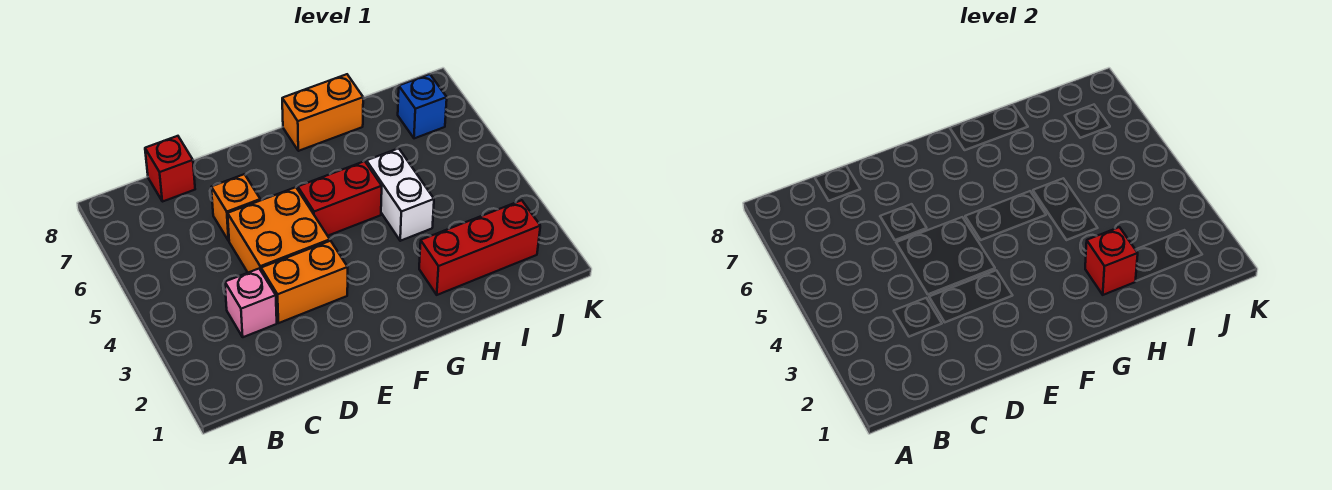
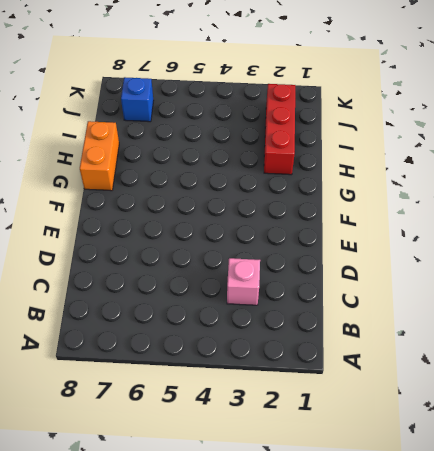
none -> red brick C8 level 1
none -> orange brick D3:E3 level 1

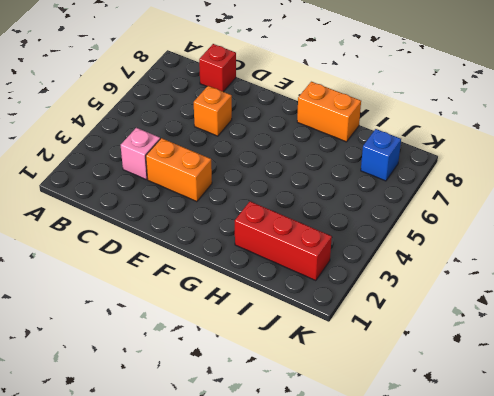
none -> orange brick D4:E5 level 1
none -> red brick F5:G5 level 1

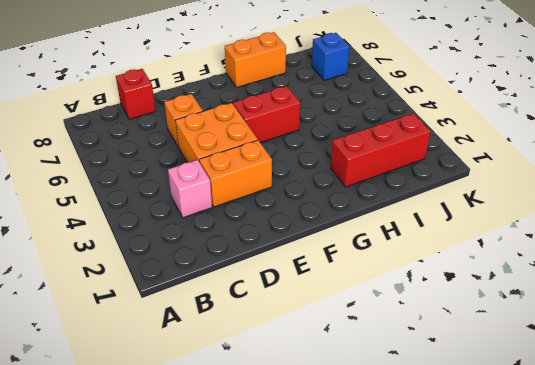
none -> white brick H4:H5 level 1
none -> red brick H2 level 2

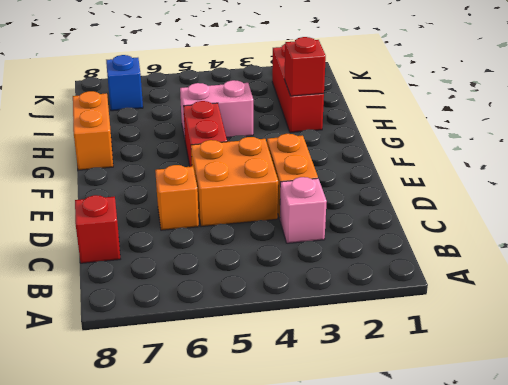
pink brick H4:H5 level 1 -> white brick H4:H5 level 1

